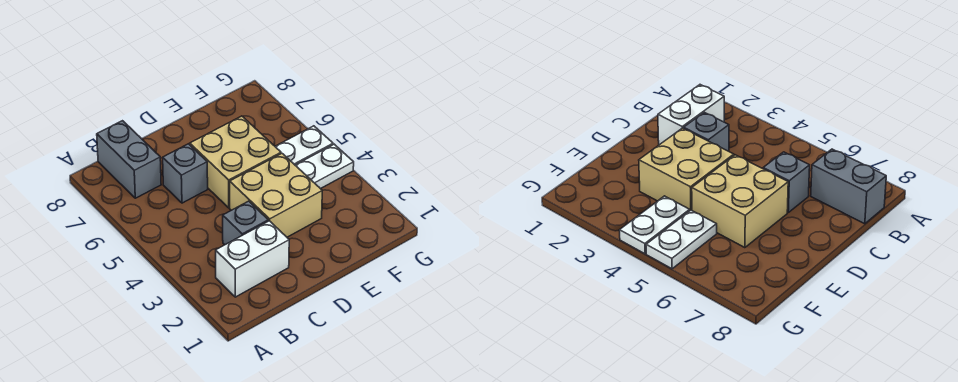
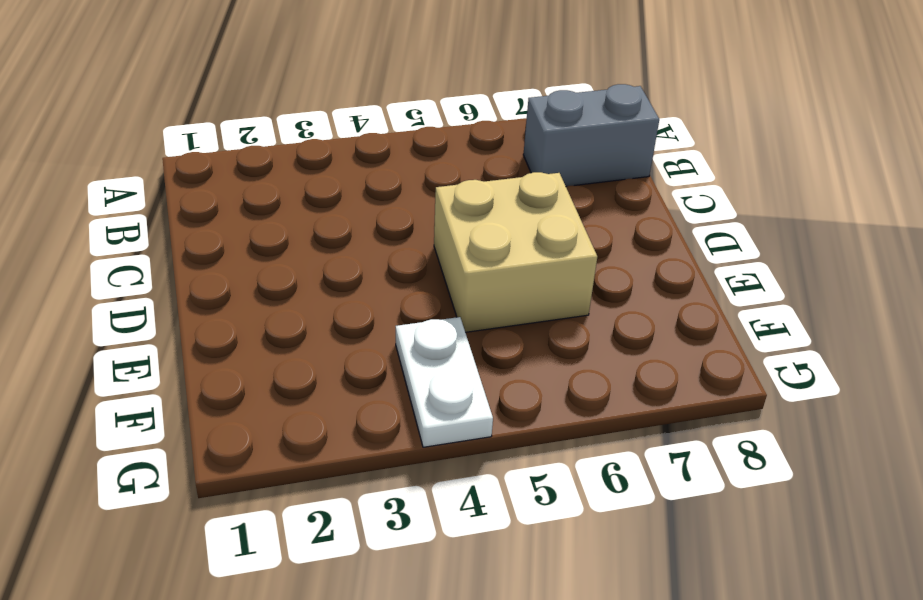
none -> white brick B2:C2 level 1
none -> grey brick C3 level 1

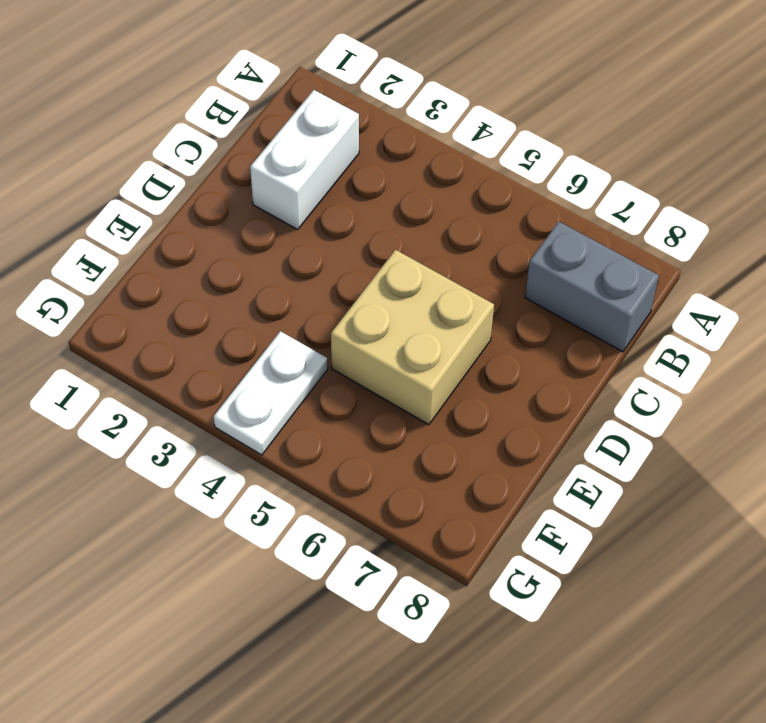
none -> grey brick C3 level 1
none -> grey brick C6 level 1

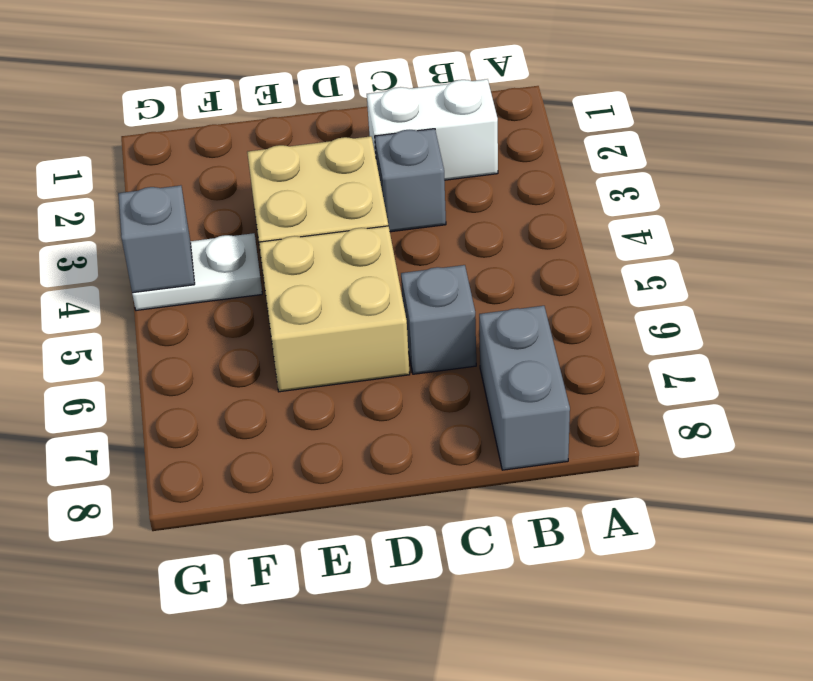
grey brick G4 level 2 -> none
none -> white plate F5:G5 level 1

